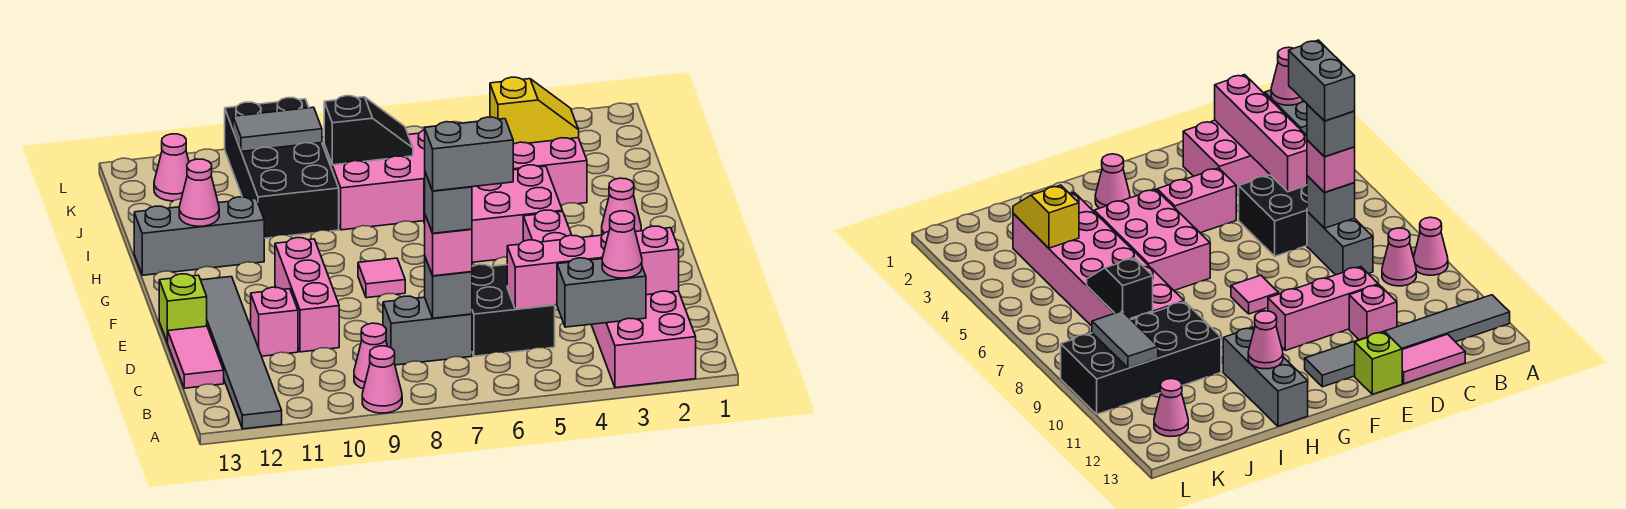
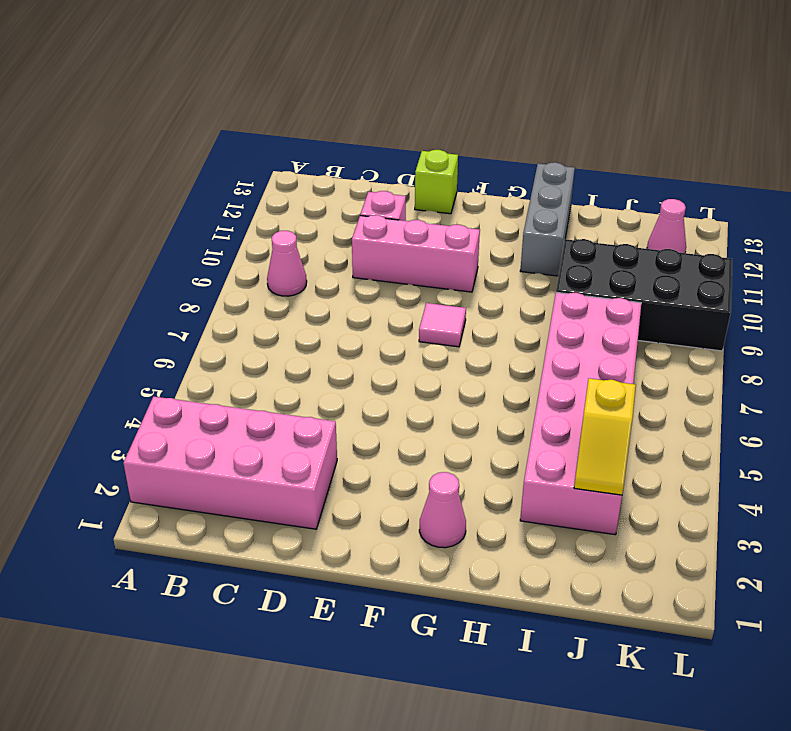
none -> pink cone A9 level 1
none -> grey tile A12:F12 level 1
none -> black brick C5:D6 level 1

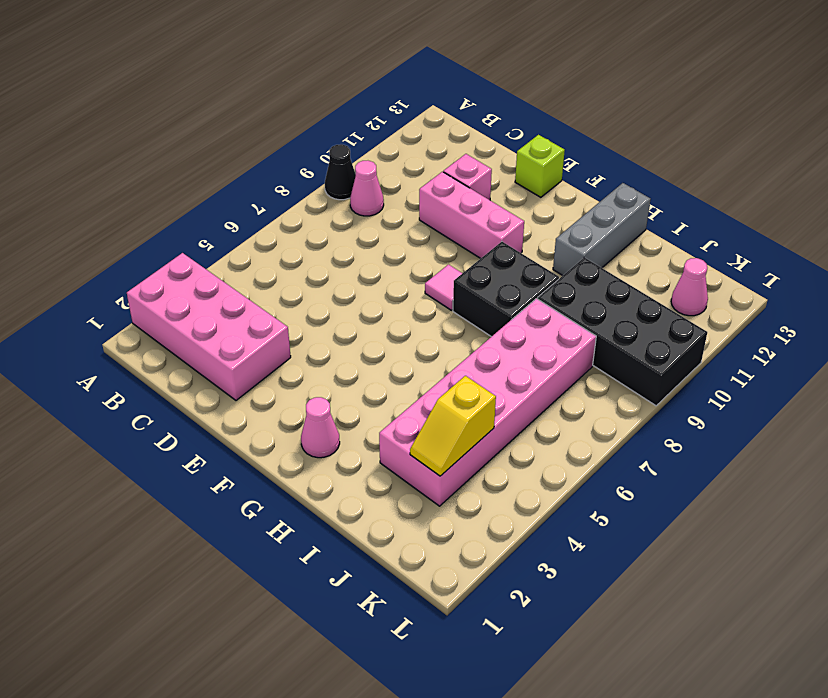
black cone A9 level 1 -> pink cone A9 level 1
black brick G8:H9 level 1 -> black brick C5:D6 level 1
none -> grey tile A12:F12 level 1
none -> grey brick C7:C8 level 1
none -> pink tile C13:D13 level 1

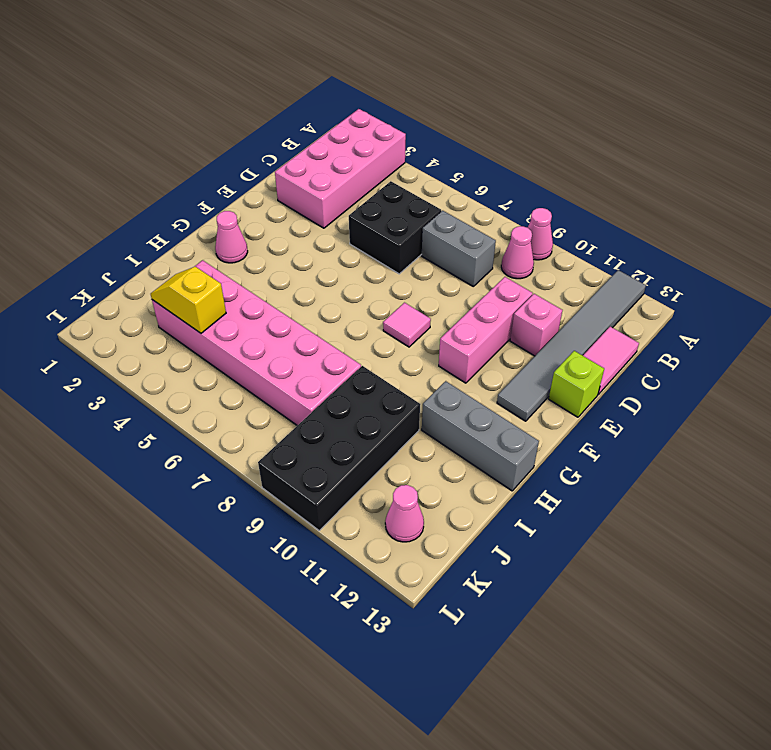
none -> pink brick E4:F4 level 1
none -> pink brick G4:H6 level 1
none -> grey brick B3:B4 level 2

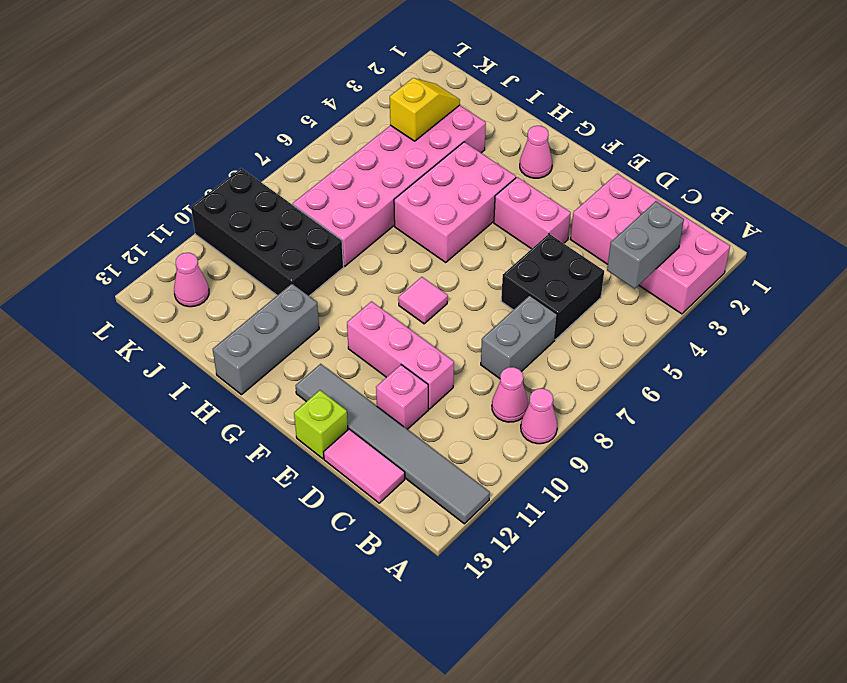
none -> pink brick C2:C5 level 2
none -> grey brick C7 level 2
none -> pink cone H12 level 2

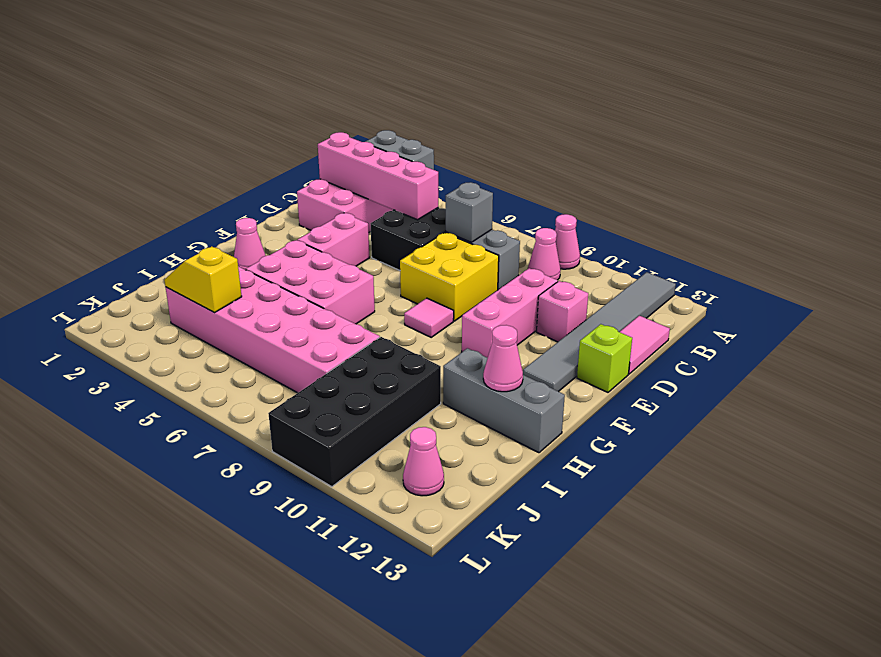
yellow brick D7:E8 level 1 -> none
none -> black slope J7:J8 level 2 top 8
none -> grey tile K9:K10 level 2
none -> pink cone B3 level 3

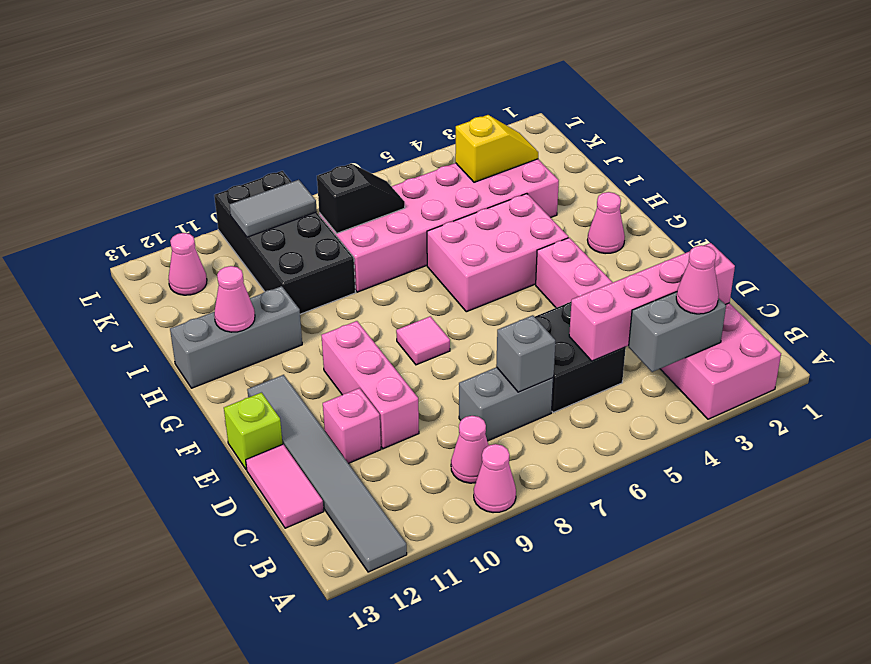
none -> pink brick C7 level 3
none -> grey brick C7 level 4
none -> grey brick C6:C7 level 5

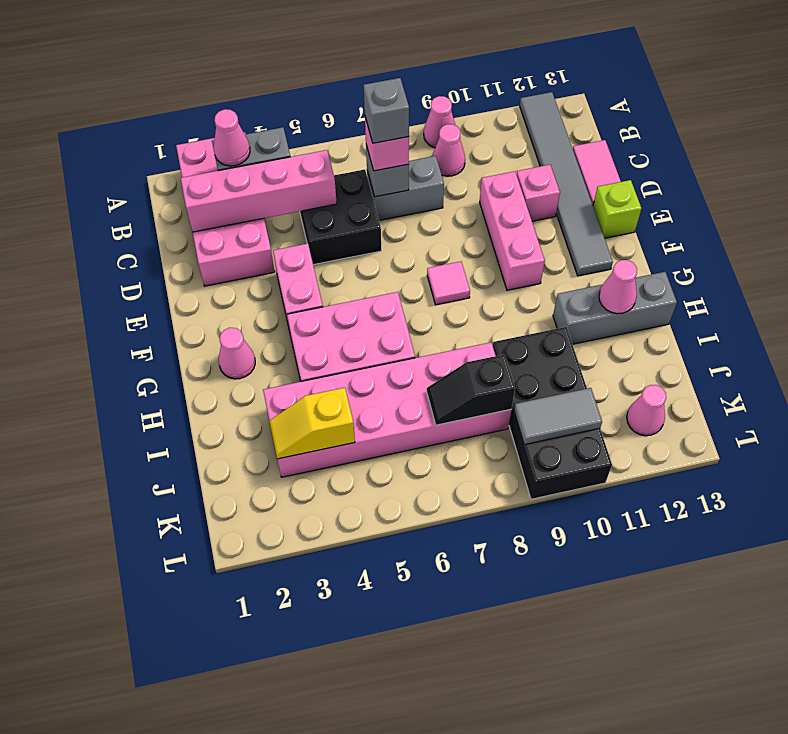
none -> grey brick C6:C7 level 5

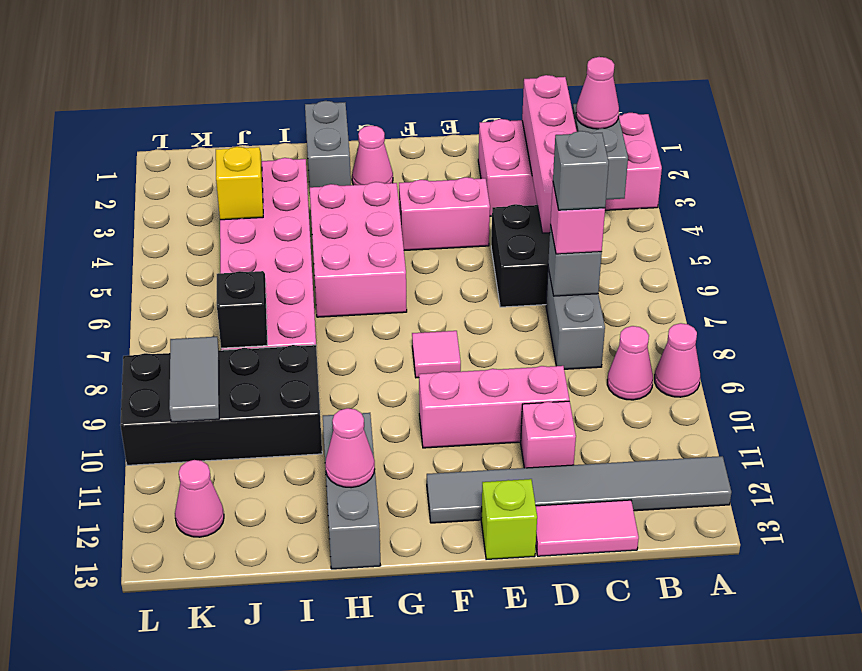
grey brick H1:H2 level 1 -> grey brick C6:C7 level 5

